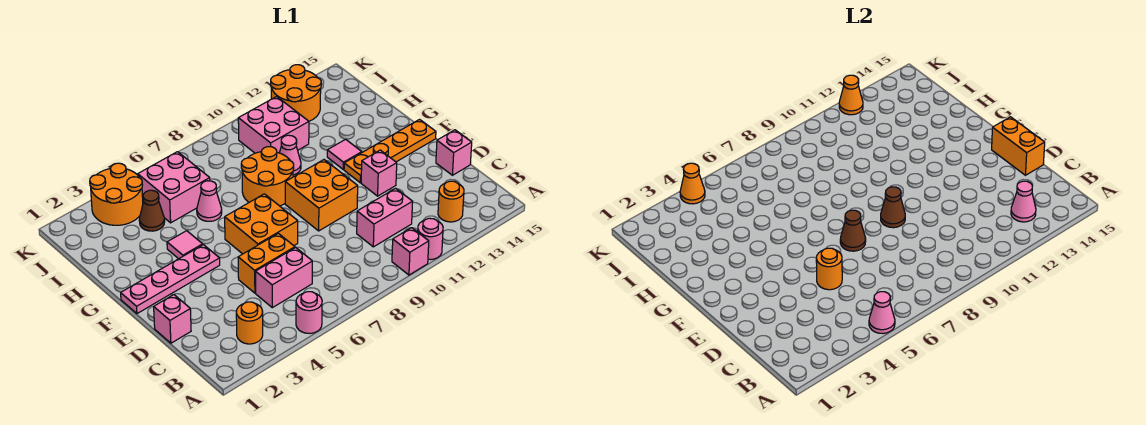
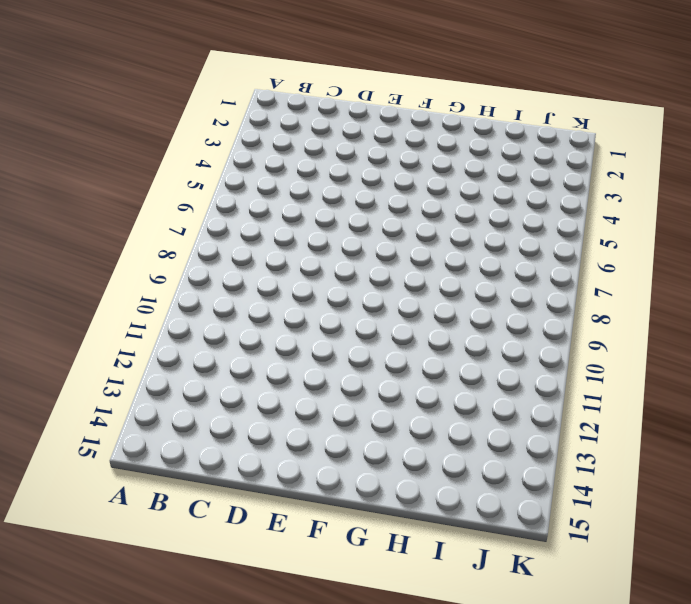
none -> pink round brick A5 level 1
none -> pink brick A10 level 1
none -> pink round brick A11 level 1
none -> orange round brick B3 level 1

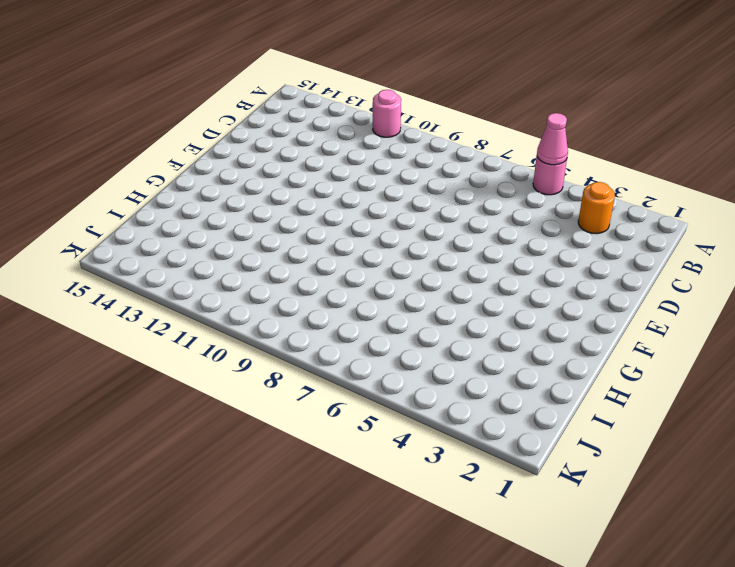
none -> pink brick A10 level 1
none -> orange round brick B13 level 1
none -> pink brick C5:C6 level 1
none -> pink brick C10:C11 level 1

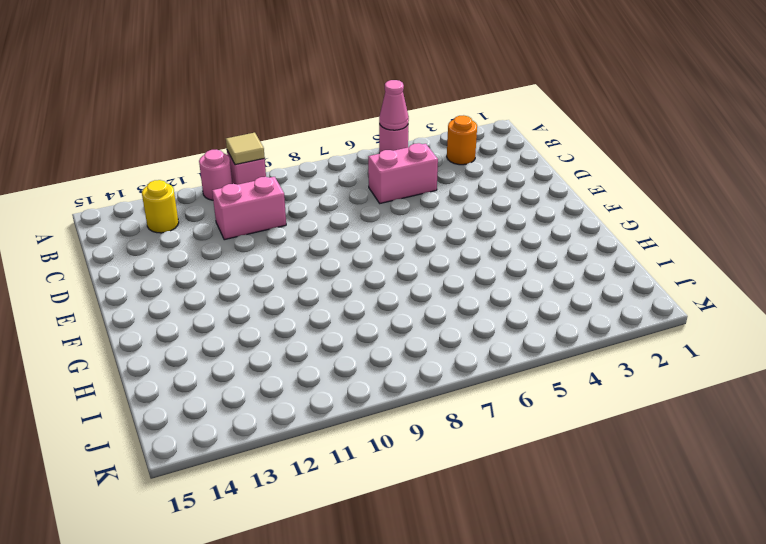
tan tile A10 level 2 -> none
yellow round brick B13 level 1 -> orange round brick B13 level 1
none -> pink brick D1 level 1
none -> orange brick D5:D6 level 1
none -> pink brick D15 level 1
none -> orange brick E6:F7 level 1

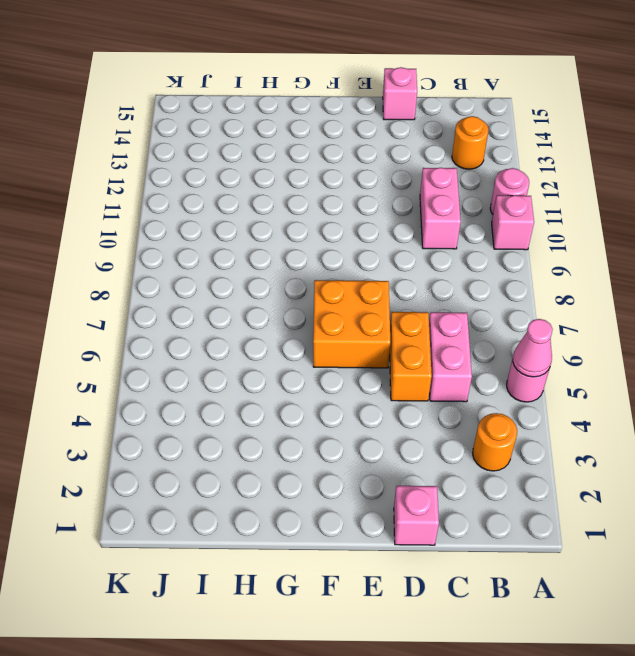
none -> orange brick E9:F10 level 1
none -> pink brick E12 level 1
none -> pink plate F1:F4 level 1
none -> orange plate F12:F15 level 1

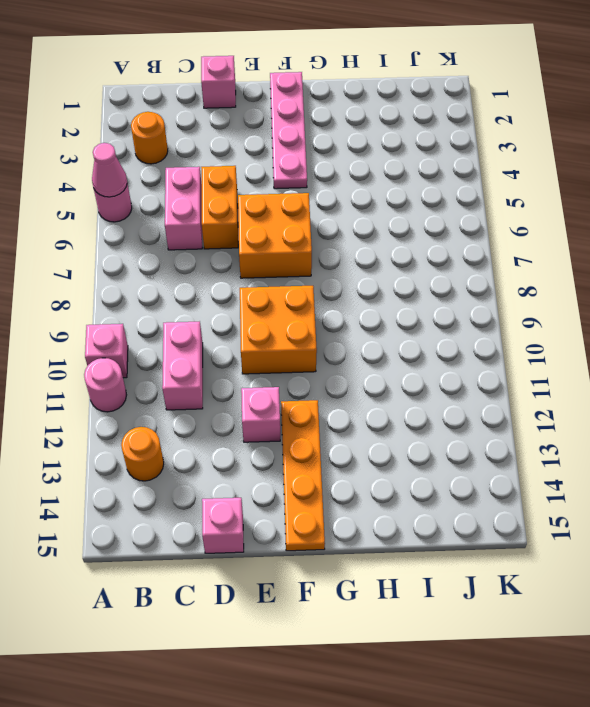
none -> pink tile G4 level 1
none -> orange round brick G8:H9 level 1
none -> pink tile G12 level 1
none -> pink cone H6 level 1

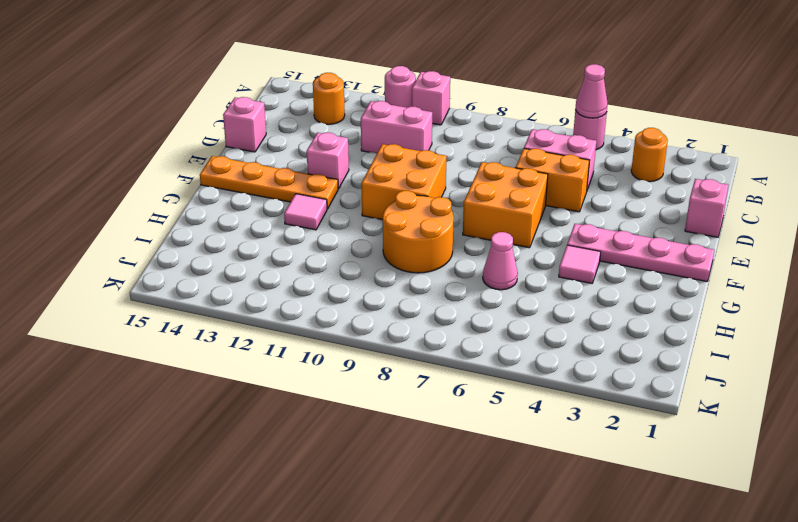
none -> pink cone H10 level 1
none -> brown cone I4 level 1
none -> pink brick I5:J6 level 1
none -> pink brick I10:J11 level 1

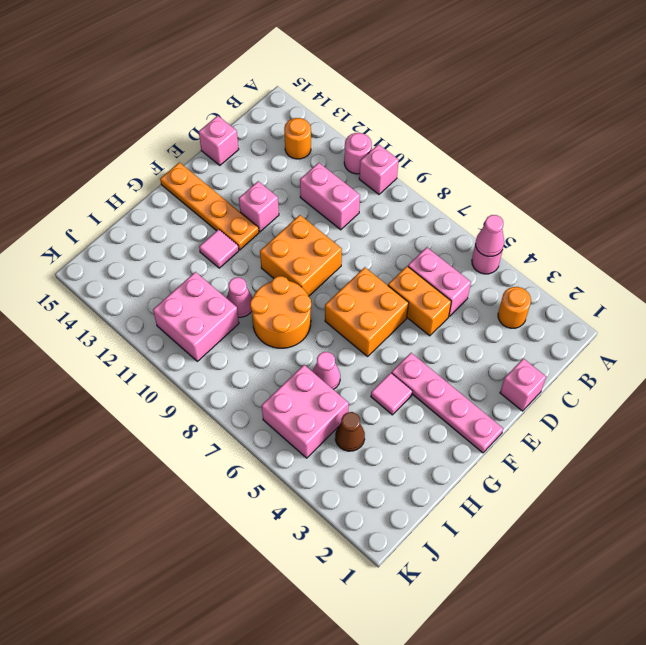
none -> orange round brick J3:K4 level 1
none -> orange round brick J12:K13 level 1
none -> pink cone B13 level 2
none -> orange round brick D5 level 2

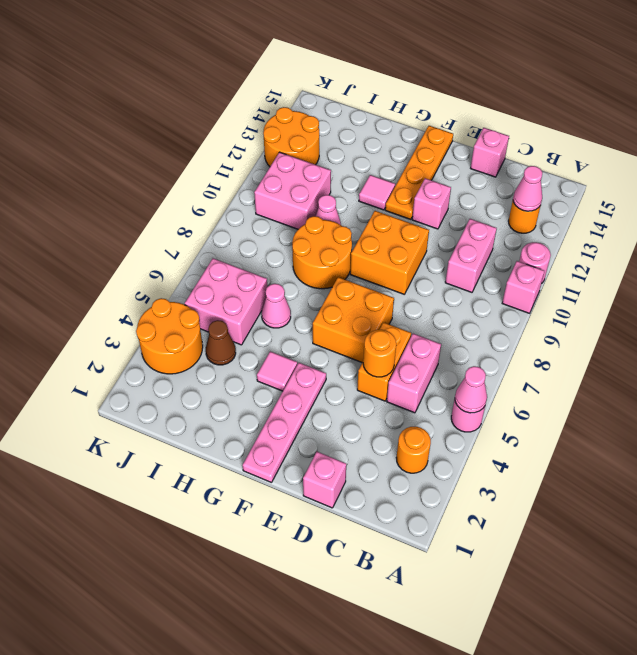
none -> orange brick D15:E15 level 2
none -> brown cone E7 level 2
none -> brown cone E9 level 2
none -> orange cone K4 level 2

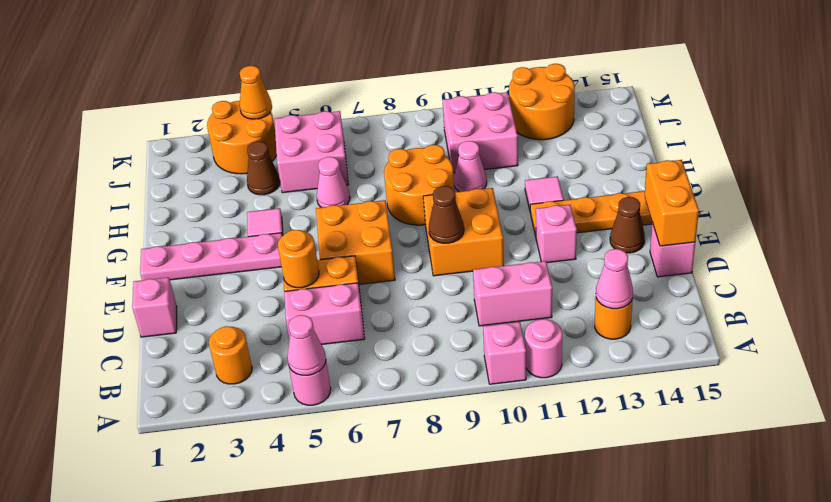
brown cone E14 level 1 -> brown cone E7 level 2
none -> orange cone K12 level 2

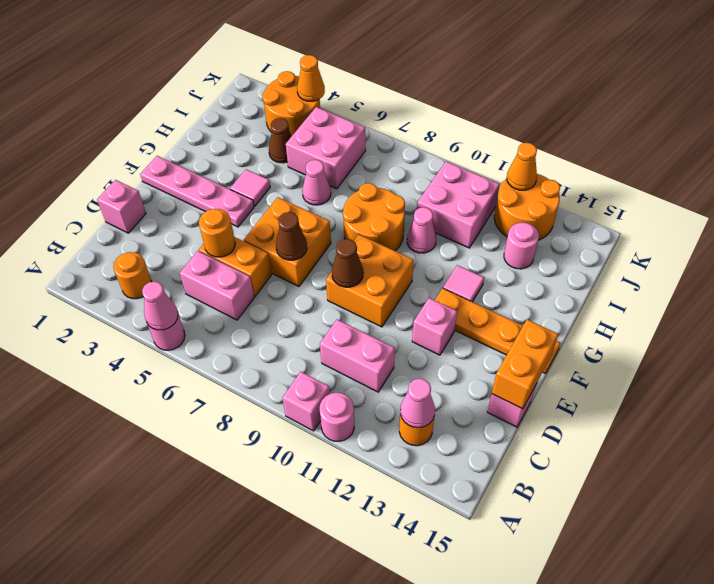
pink round brick I13 level 1 -> none

